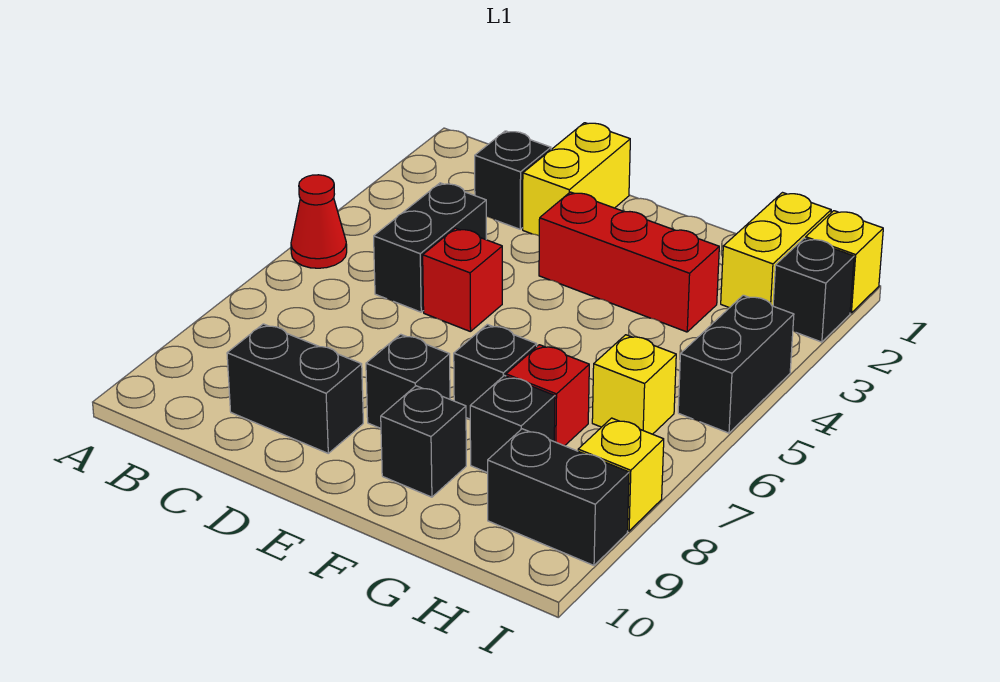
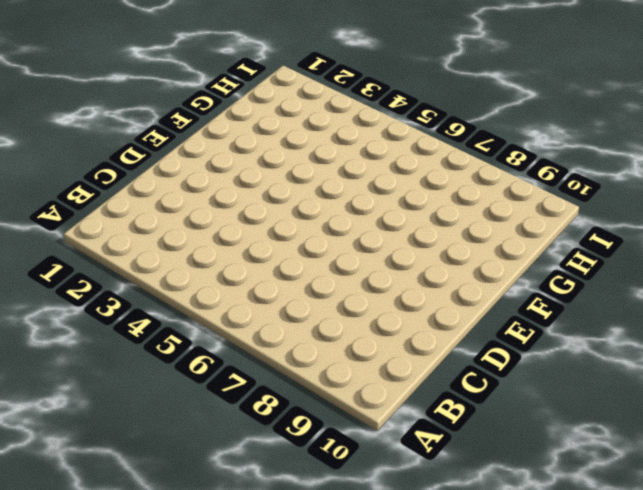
none -> red cone A5 level 1
none -> black brick C2 level 1
none -> black brick C4:C5 level 1

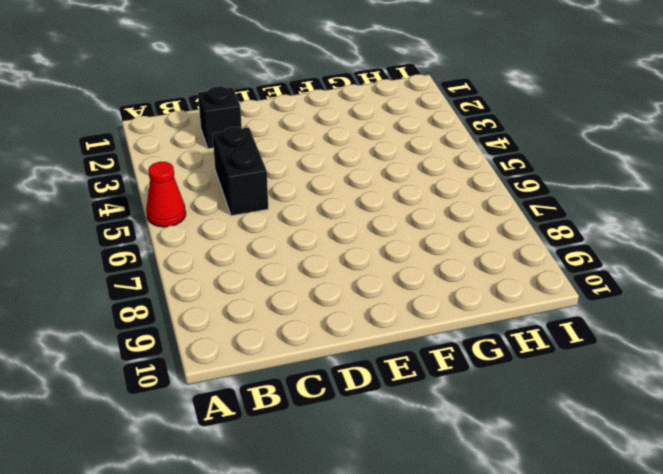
none -> black brick C9:D9 level 1
none -> yellow brick D1:D2 level 1
none -> red brick D5 level 1

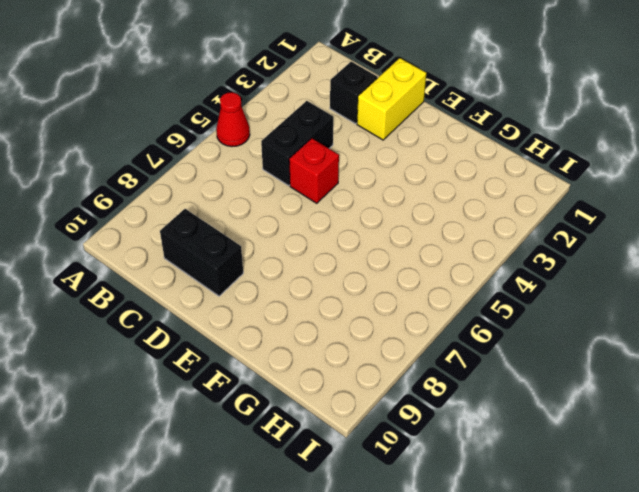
none -> red brick E3:G3 level 1
none -> black brick E8 level 1
none -> black brick F7 level 1

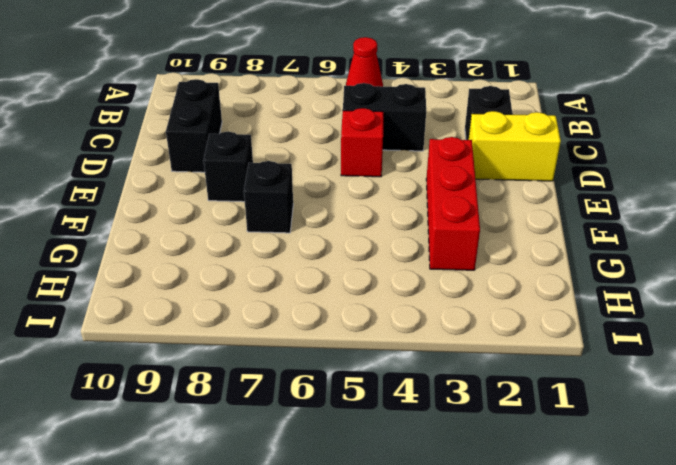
none -> black brick F9 level 1
none -> red brick G7 level 1
none -> black brick G8 level 1

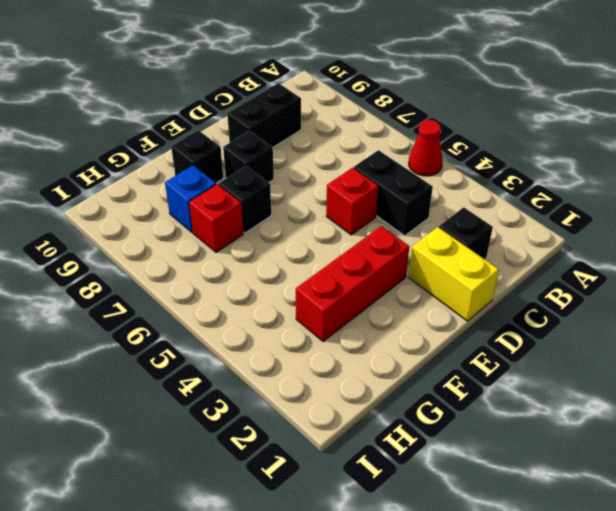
blue brick G8 level 1 -> black brick G8 level 1
none -> yellow brick H1:H2 level 1
none -> yellow brick H6 level 1
none -> black brick H9:I9 level 1

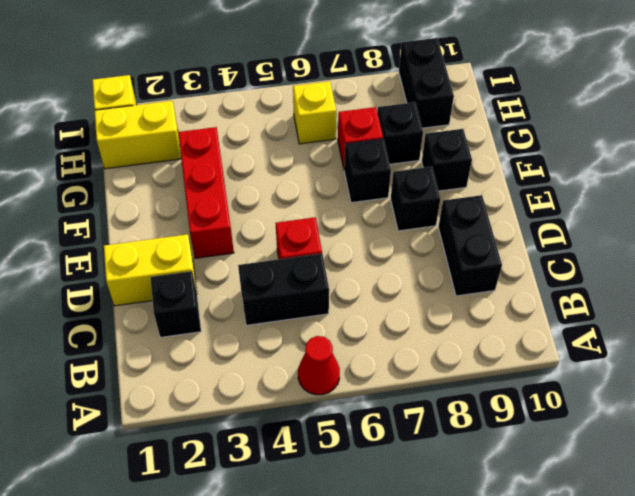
none -> black brick I2 level 1
none -> black brick I4:I5 level 1
none -> yellow brick I8 level 1

